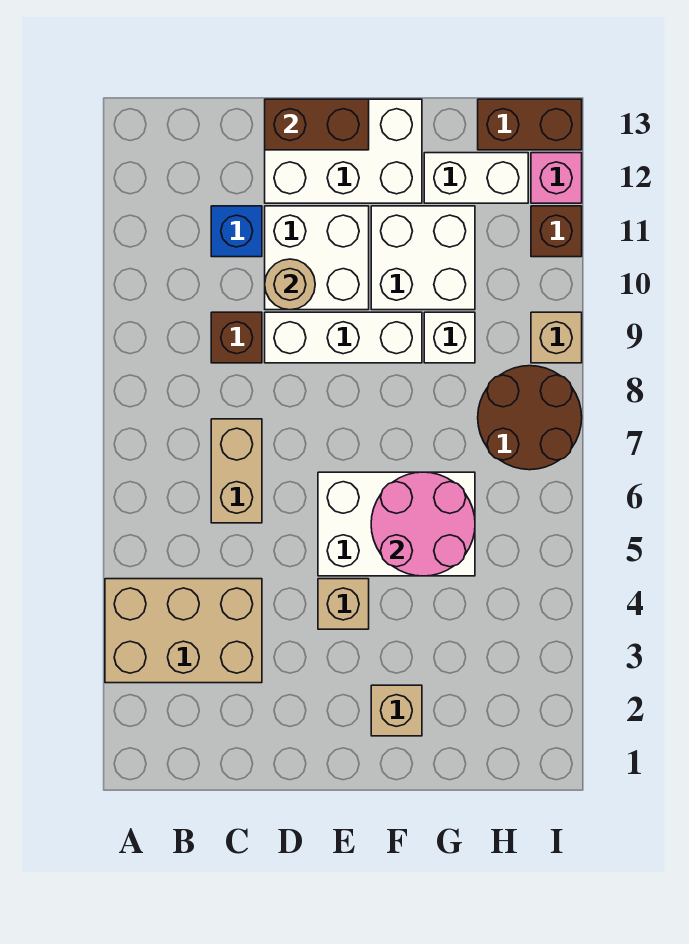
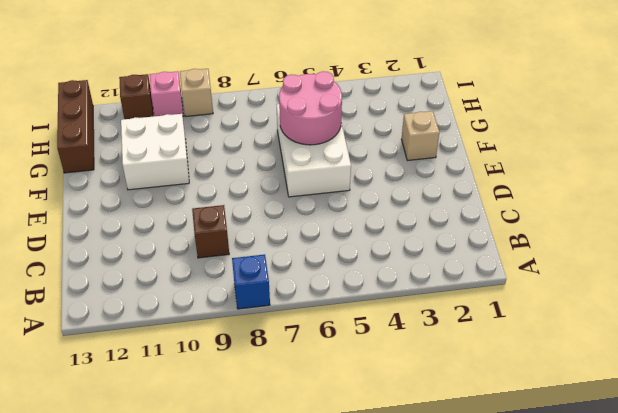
blue brick A8 level 1 -> blue brick C11 level 1
brown brick G13:I13 level 1 -> brown brick H13:I13 level 1
pink brick I10 level 1 -> pink brick I12 level 1
none -> tan brick A3:C4 level 1
none -> tan brick C6:C7 level 1
none -> white brick D9:F9 level 1

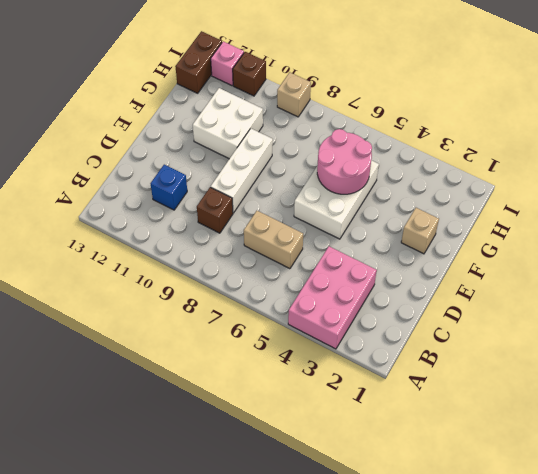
pink brick A3:C4 level 1 -> tan brick A3:C4 level 1
none -> white brick D10:E11 level 1
none -> white brick D12:F13 level 1
none -> tan brick E4 level 1

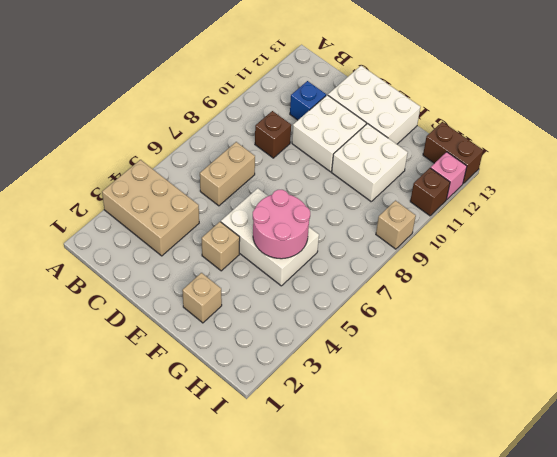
none -> white brick D9:F9 level 1
none -> white brick G9 level 1
none -> white brick G12:H12 level 1

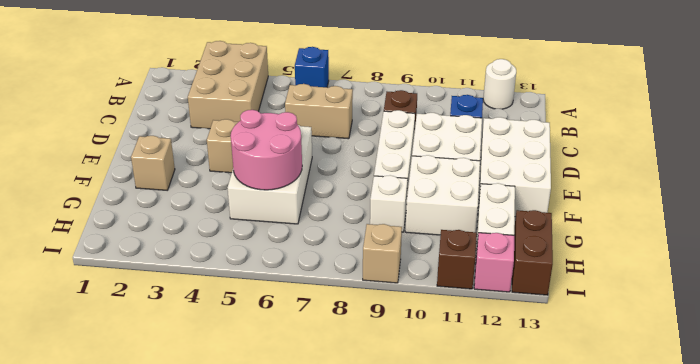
blue brick A6 level 1 -> none
white round brick A12 level 1 -> none
none -> brown round brick H7:I8 level 1
none -> tan round brick D10 level 2
none -> brown brick D13:E13 level 2

